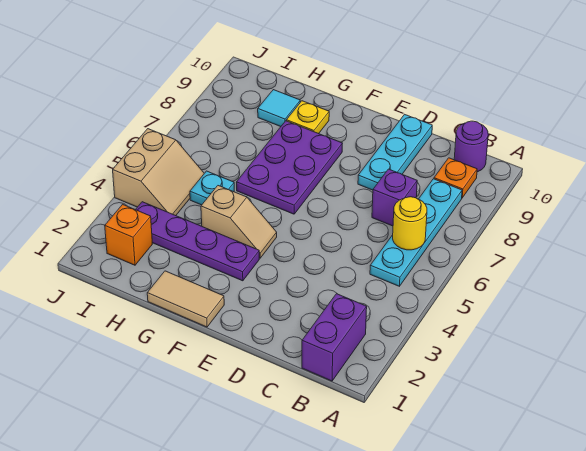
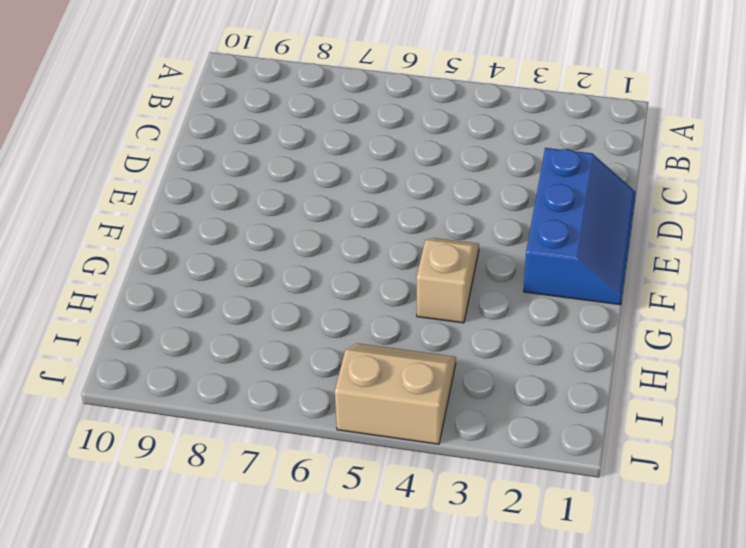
blue slope D1:F2 level 1 top 2 -> tan tile F1:G1 level 1
none -> purple brick B1:B2 level 1
none -> cyan plate B5:B8 level 1
none -> orange plate B9 level 1

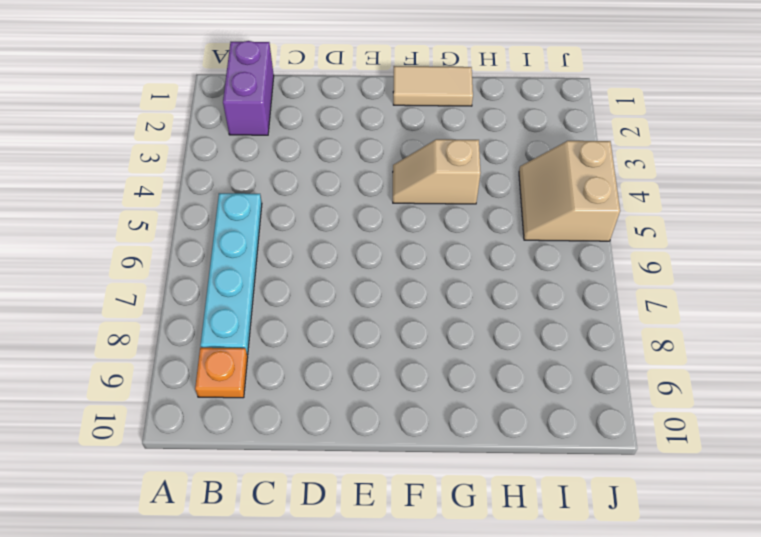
none -> purple round brick B10 level 1
none -> purple brick C7 level 1
none -> cyan plate D8:D10 level 1

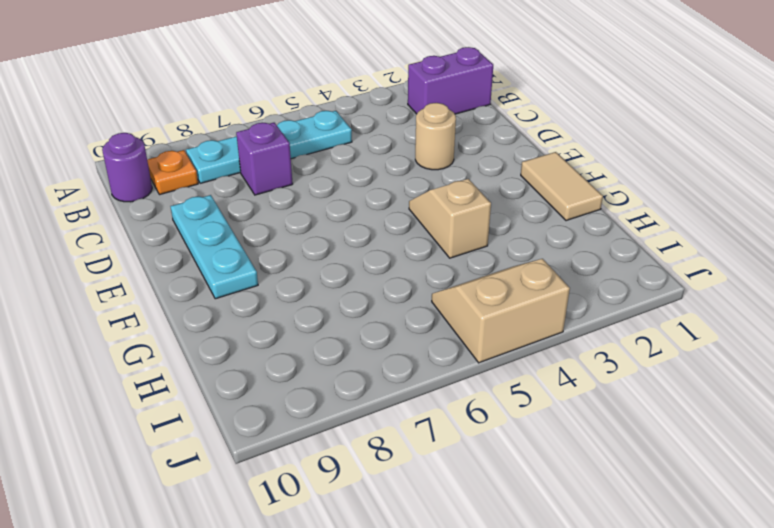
tan round brick D3 level 1 -> none
cyan plate D9:F9 level 1 -> cyan plate D8:D10 level 1
none -> purple plate F3:I3 level 1
none -> purple plate F6:G8 level 1
none -> yellow plate G9 level 1

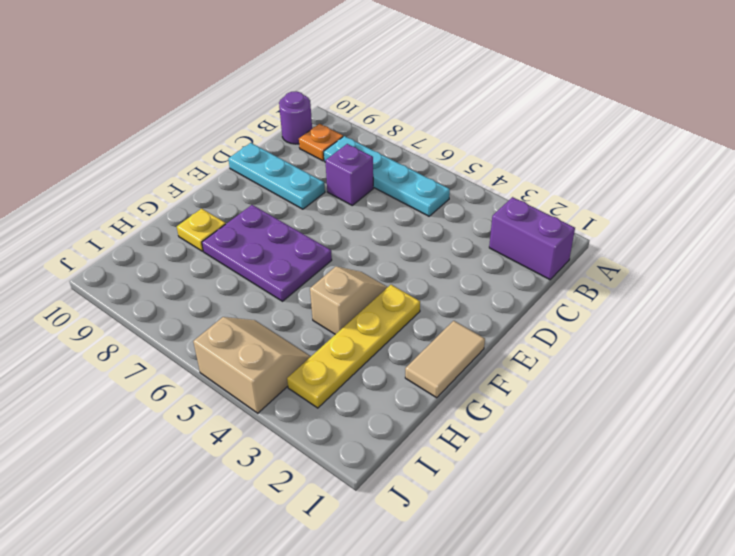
yellow plate F3:I3 level 1 -> purple plate F3:I3 level 1
none -> cyan plate H5 level 1
none -> cyan tile H9 level 1
none -> orange brick I2 level 1

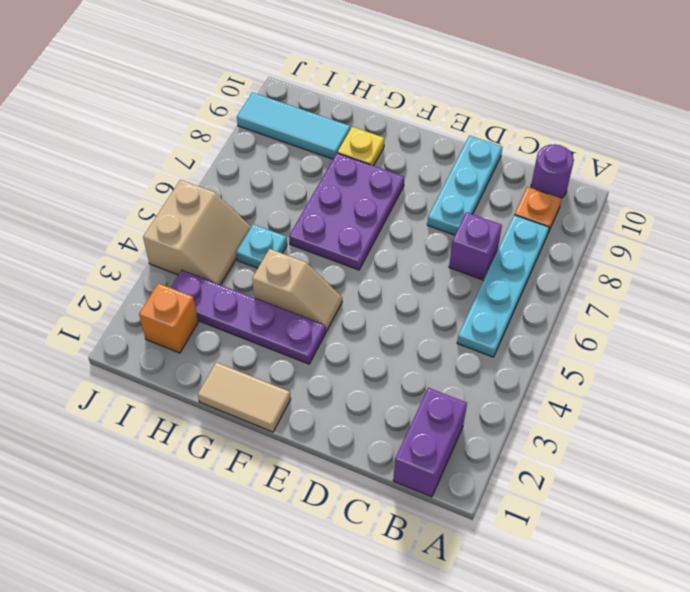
cyan tile H9:J9 level 1 -> cyan tile H9 level 1
none -> yellow round brick B6 level 2

